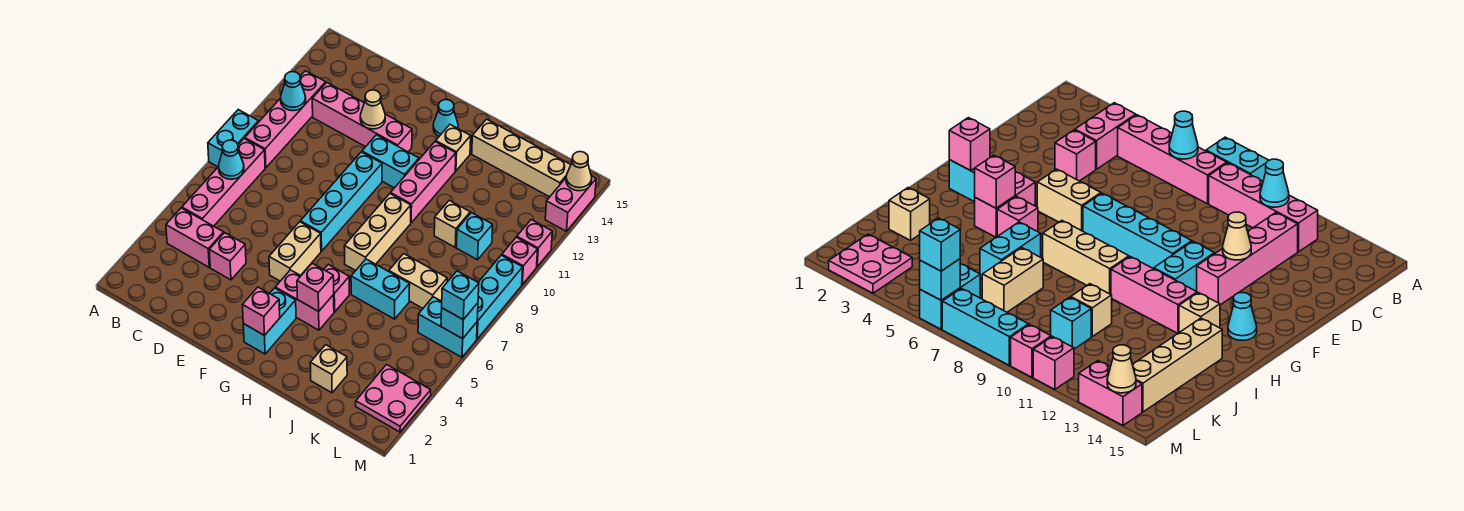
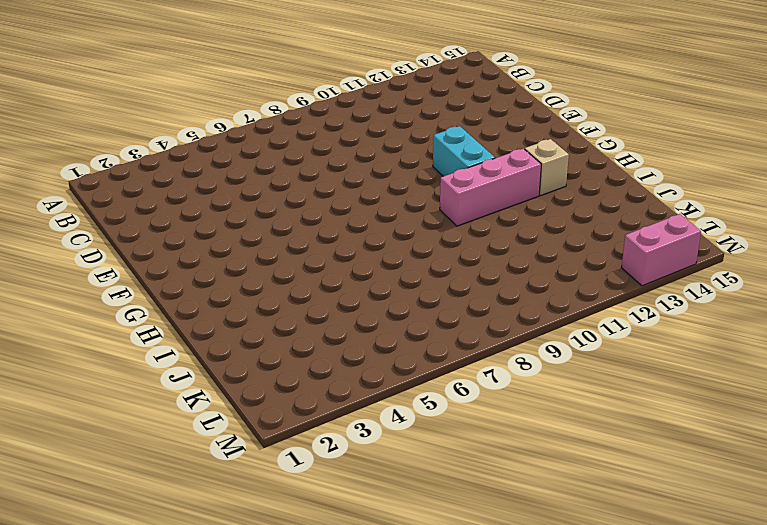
none -> cyan brick A8:A9 level 1
none -> pink brick B4:C4 level 1
none -> pink brick B5:B8 level 1
none -> pink brick B9:B12 level 1

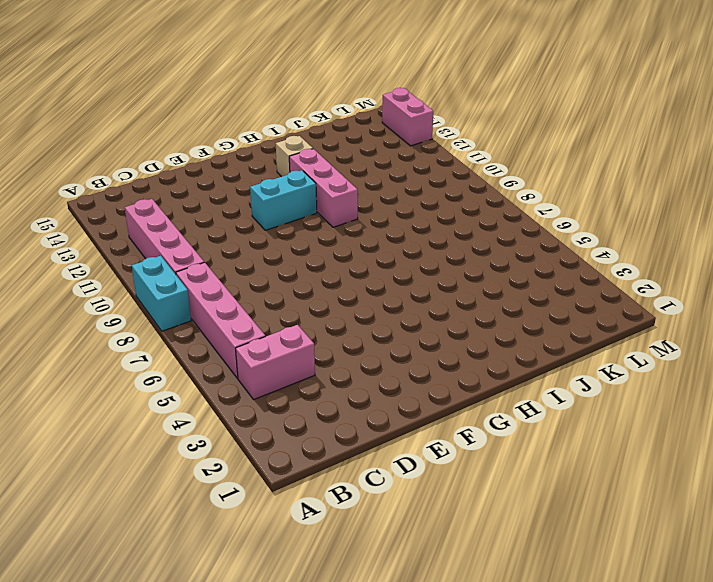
none -> pink brick C12:F12 level 1
none -> pink brick D4 level 1
none -> tan brick F5:F6 level 1
none -> cyan brick F7:F10 level 1

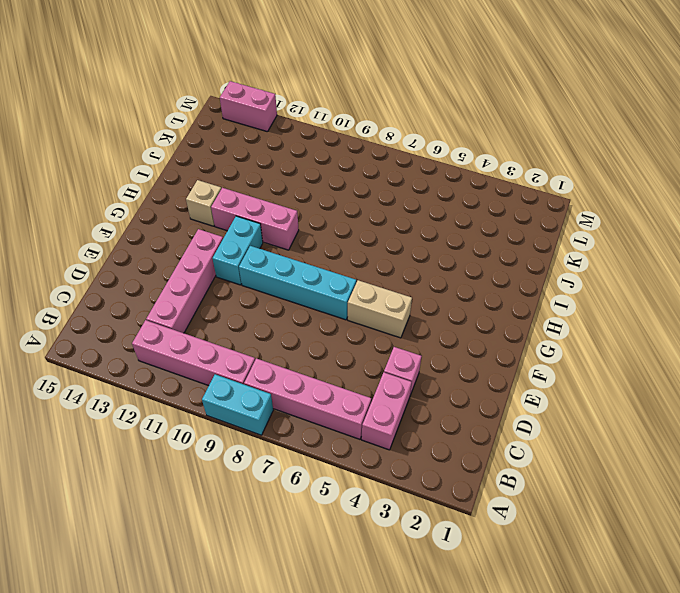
none -> cyan brick G2:G3 level 1
none -> pink brick G4:H4 level 1
none -> cyan cone G14 level 1
none -> pink brick H5 level 1

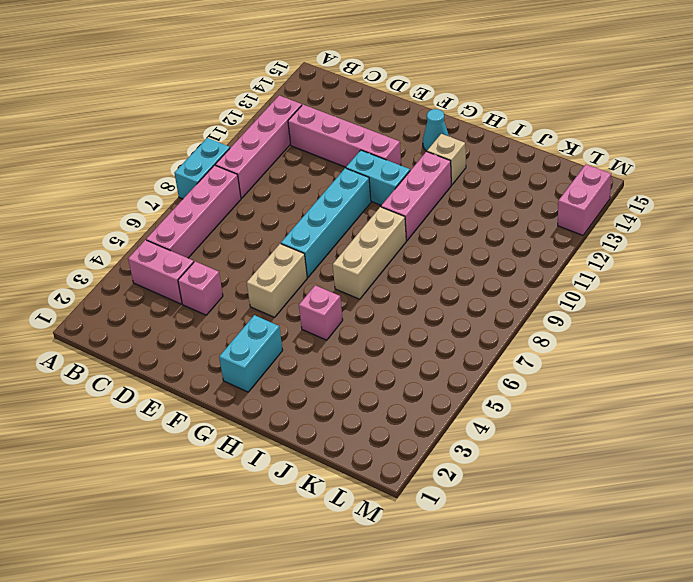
none -> pink brick G4:H4 level 1
none -> cyan brick I6:J6 level 1
none -> tan brick I14:L14 level 1
none -> tan brick J2 level 1

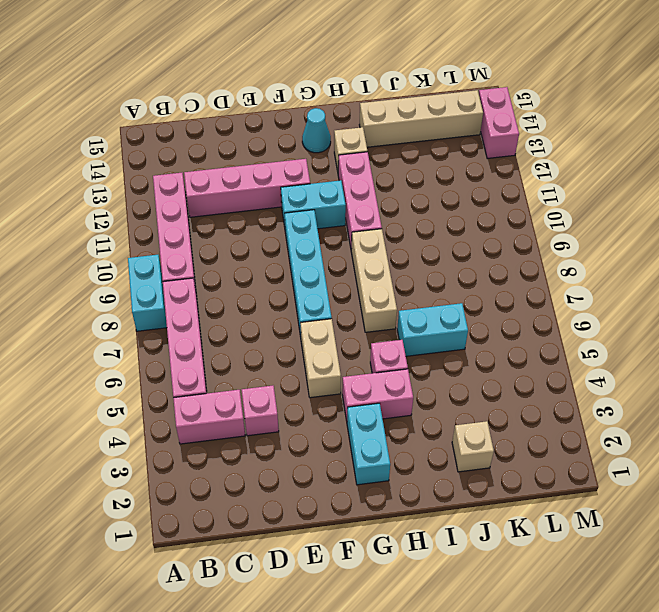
none -> tan brick J7:K7 level 1
none -> tan brick J10 level 1
none -> cyan brick K10 level 1
none -> pink plate L2:M3 level 1

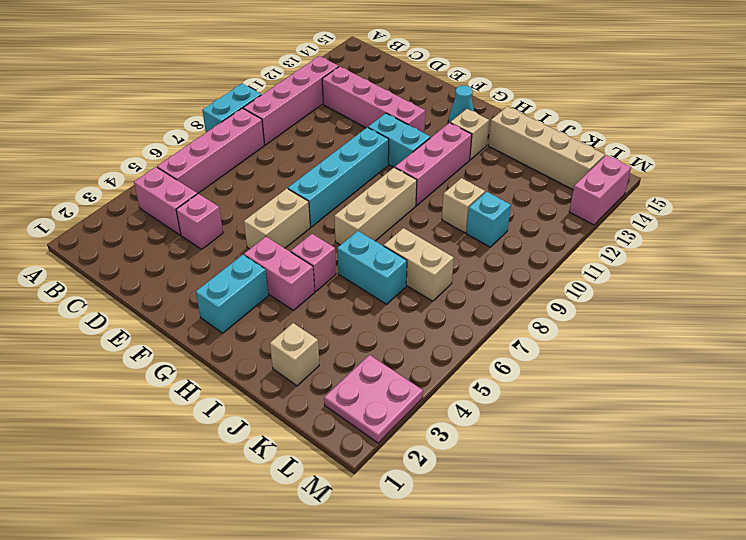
none -> cyan brick L6:M6 level 1
none -> cyan brick M7:M9 level 1
none -> pink brick M10 level 1
none -> pink brick M11 level 1

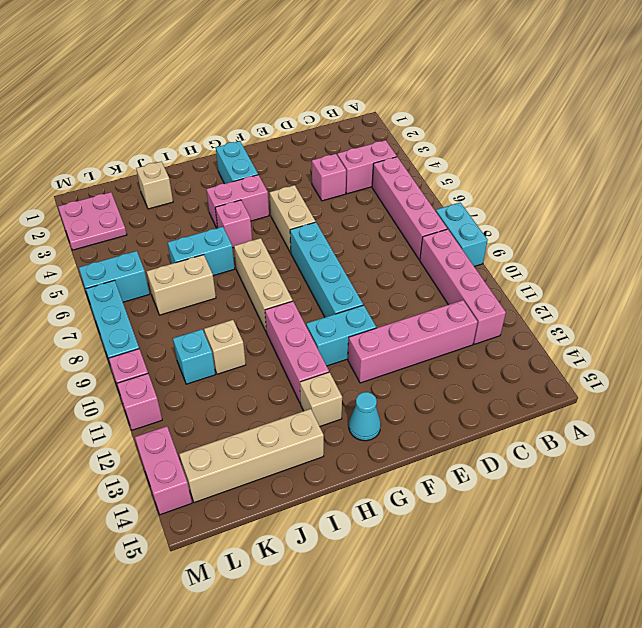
none -> cyan cone B7 level 2
none -> cyan cone B11 level 2
none -> tan cone E12 level 2
none -> pink brick G2 level 2

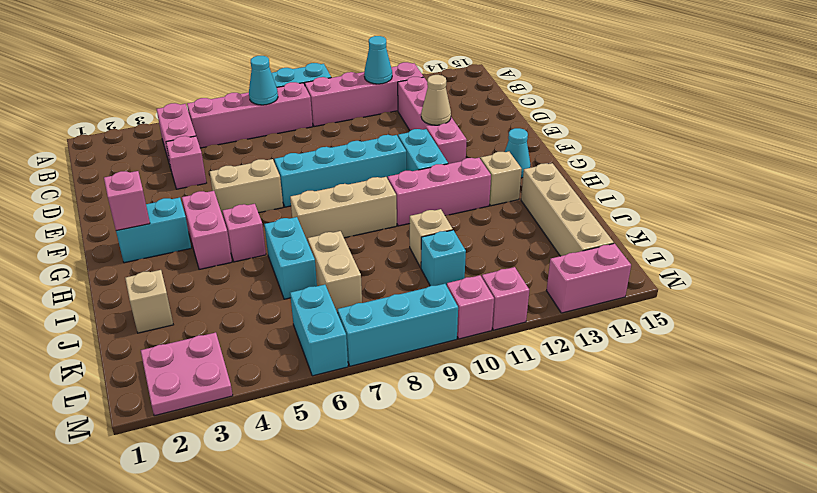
none -> pink brick H4 level 2
none -> cyan brick M6 level 2
none -> tan cone M14 level 2
none -> cyan brick M6 level 3

